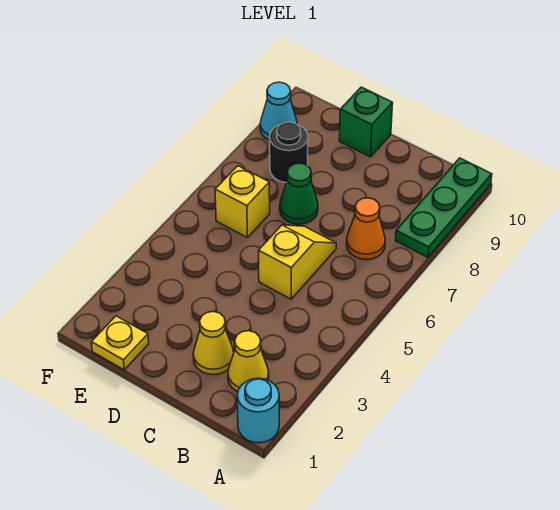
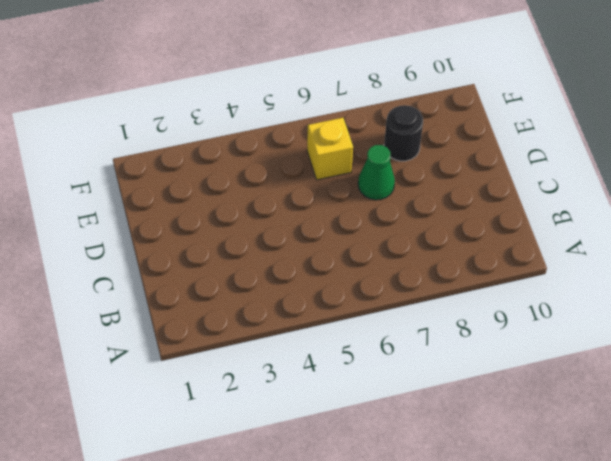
none -> cyan round brick A1 level 1
none -> green plate A8:A10 level 1
none -> yellow cone B2 level 1

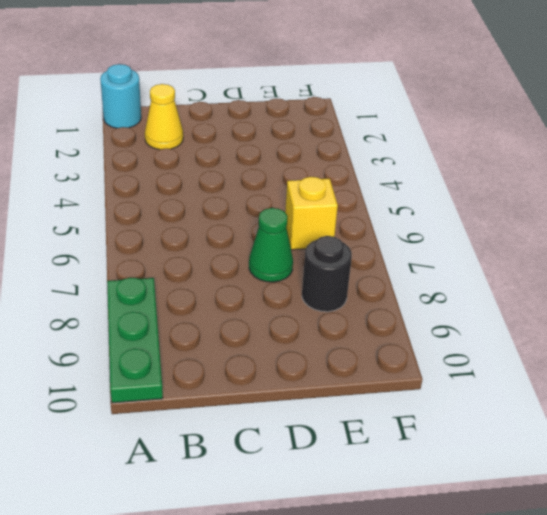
none -> orange cone B7 level 1
none -> yellow cone C2 level 1
none -> yellow slope C5:C6 level 1 top 5

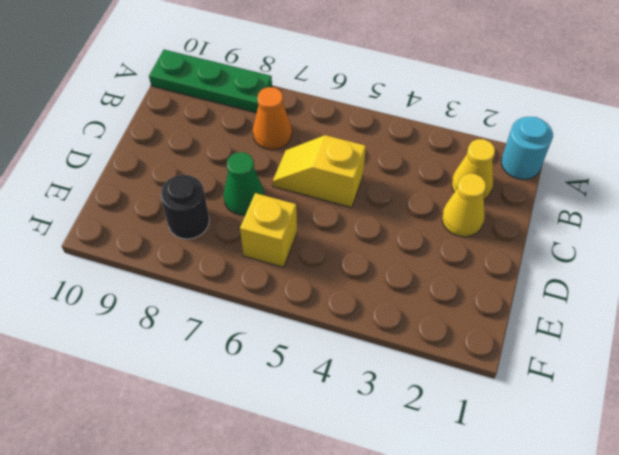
none -> green brick D10 level 1
none -> yellow plate E1 level 1
none -> cyan cone F9 level 1

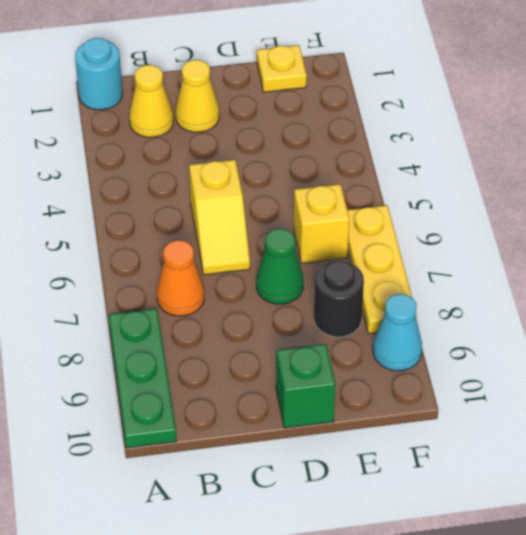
yellow plate F6:F8 level 1 -> none

